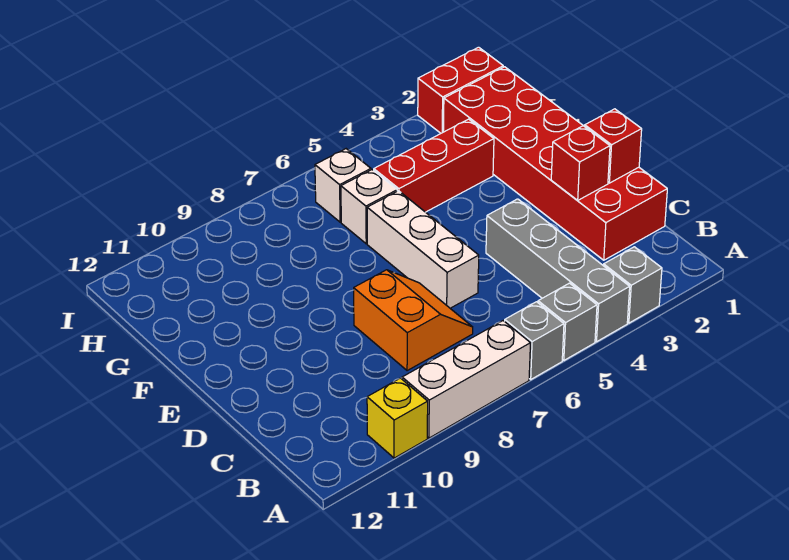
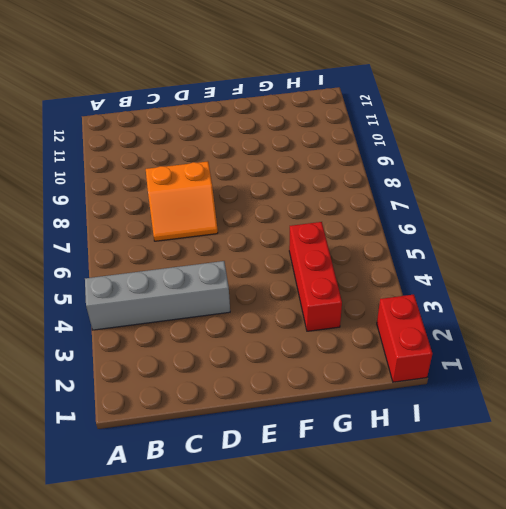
none -> grey brick A3 level 1
none -> grey brick A5 level 1
none -> grey brick A6 level 1

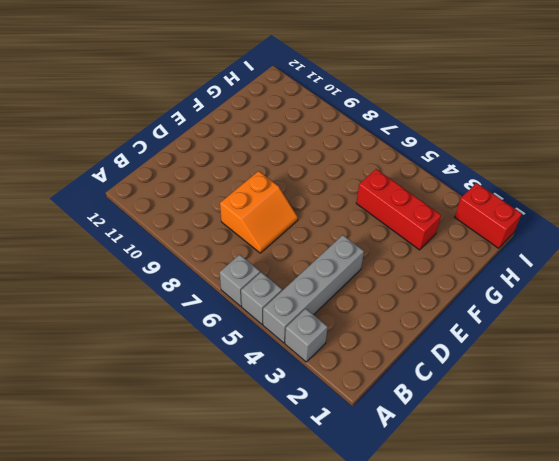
none -> white brick A7:A9 level 1
none -> yellow brick A10 level 1
none -> red brick C1:H2 level 1

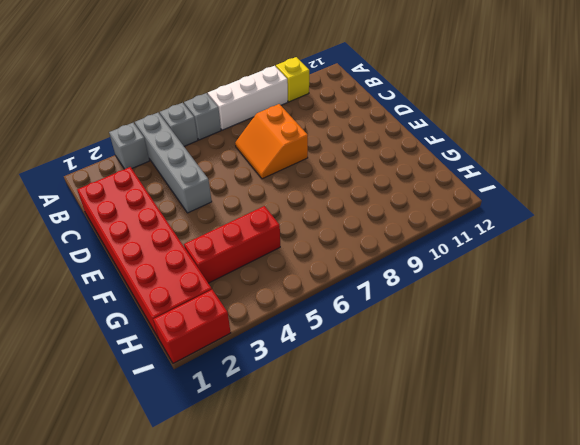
none -> white brick D6:F6 level 1
none -> white brick G6 level 1
none -> white brick H6 level 1

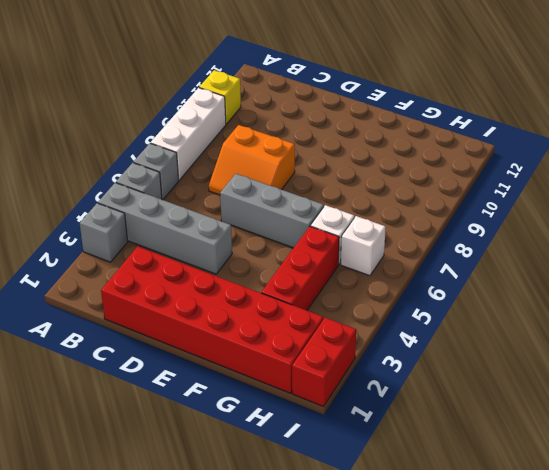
grey brick D6:F6 level 1 -> white brick D6:F6 level 1
none -> red brick D1 level 2
none -> red brick D2 level 2

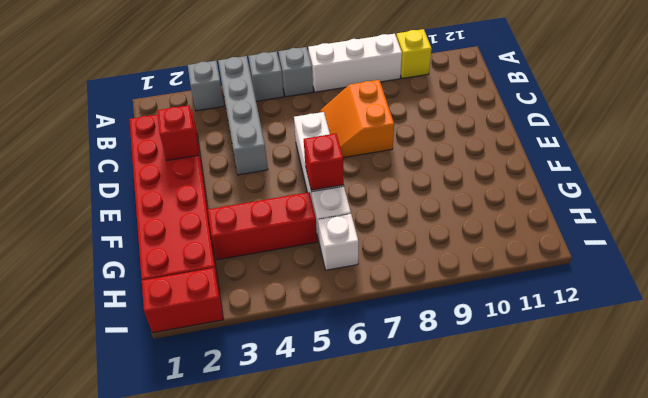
red brick F6 level 2 -> red brick D1 level 2

